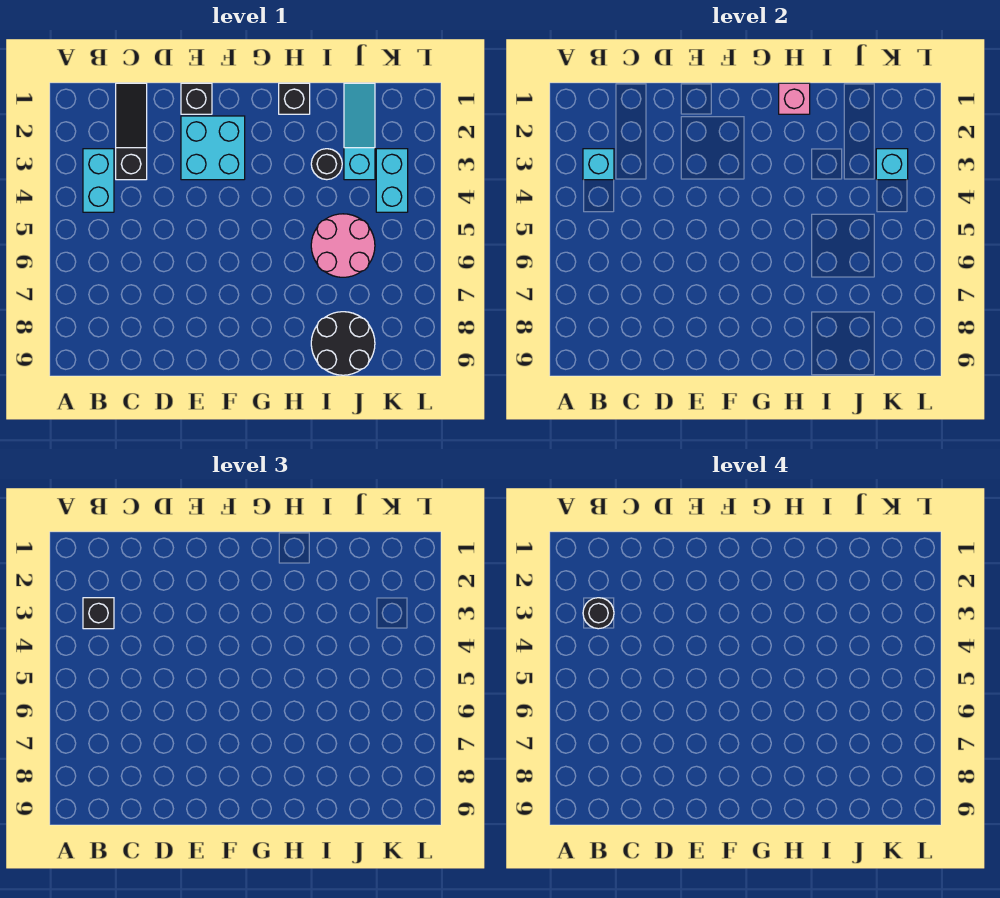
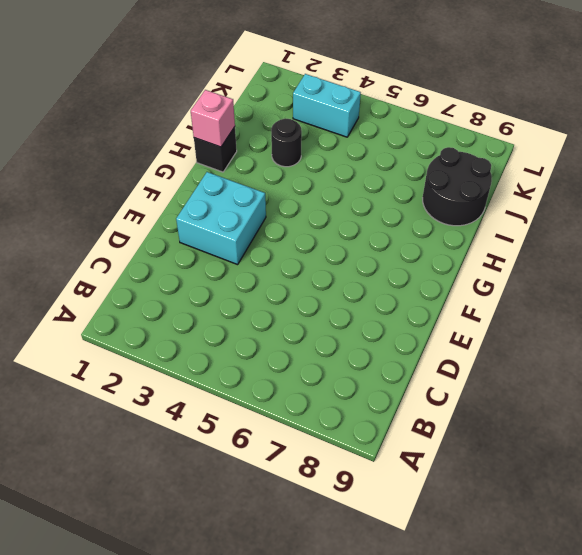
none -> cyan brick B3:B4 level 1
none -> black slope C1:C3 level 1 top 3
none -> black brick E1 level 1

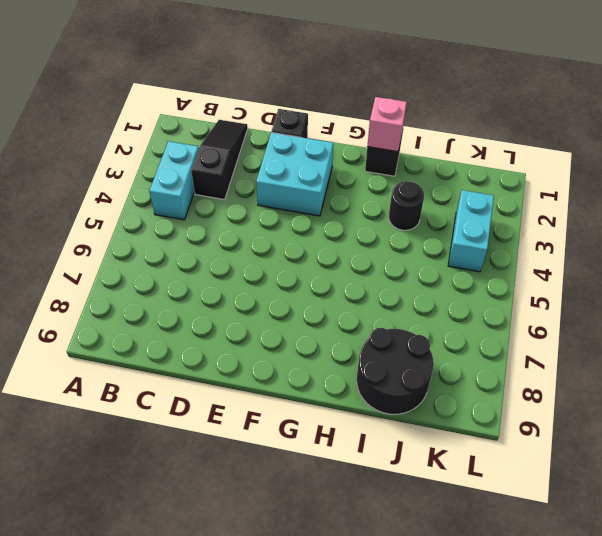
none -> pink round brick I5:J6 level 1
none -> cyan slope J1:J3 level 1 top 3
none -> cyan brick B3 level 2

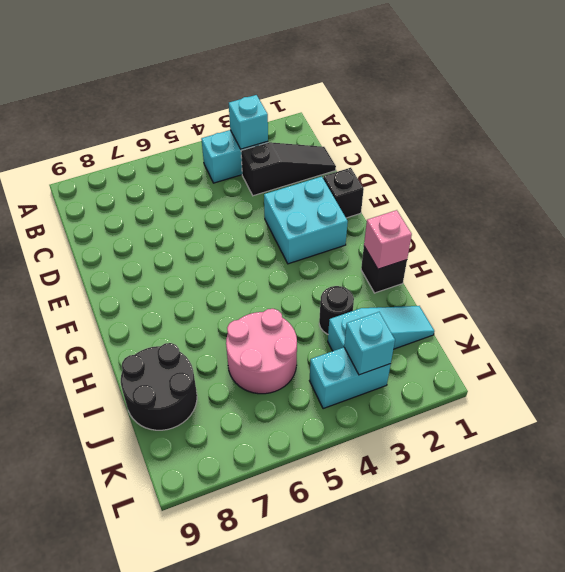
none -> black brick B3 level 3
none -> black round brick B3 level 4

